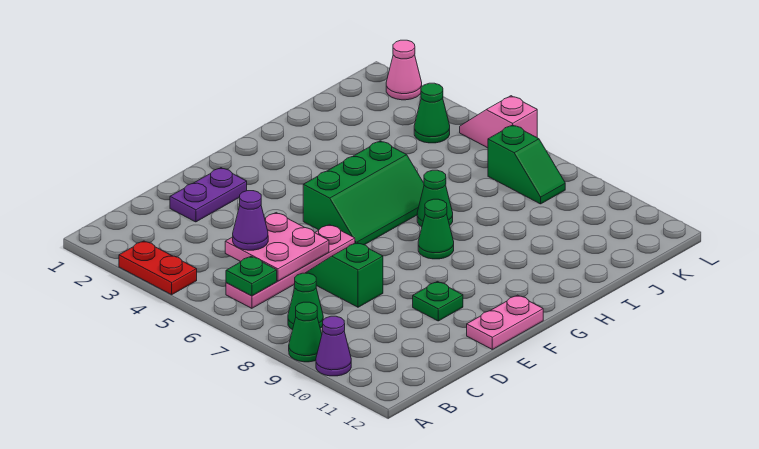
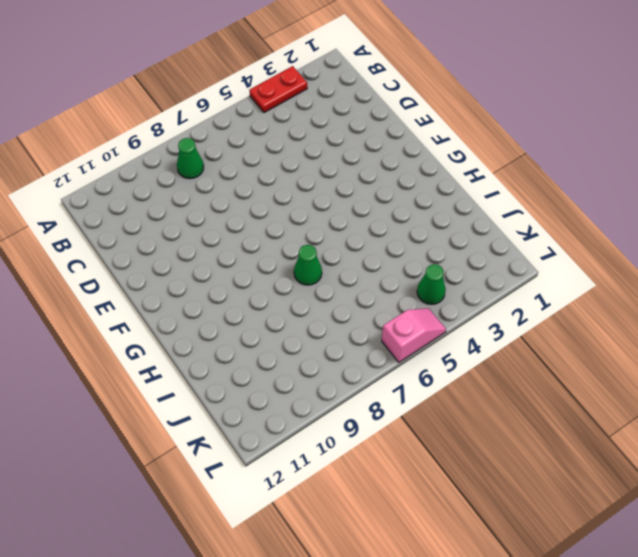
none -> green cone A9 level 1
none -> purple cone A10 level 1
none -> pink plate B6:E6 level 1

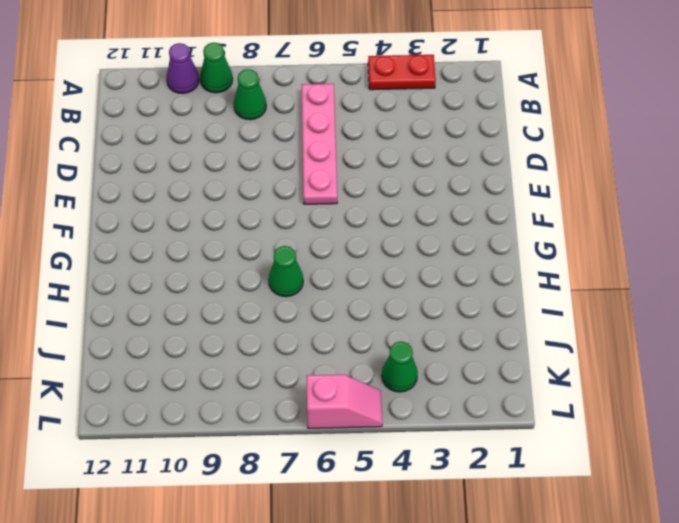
none -> purple plate D2:E2 level 1
none -> green slope D7:D8 level 1 top 8
none -> green plate E10 level 1

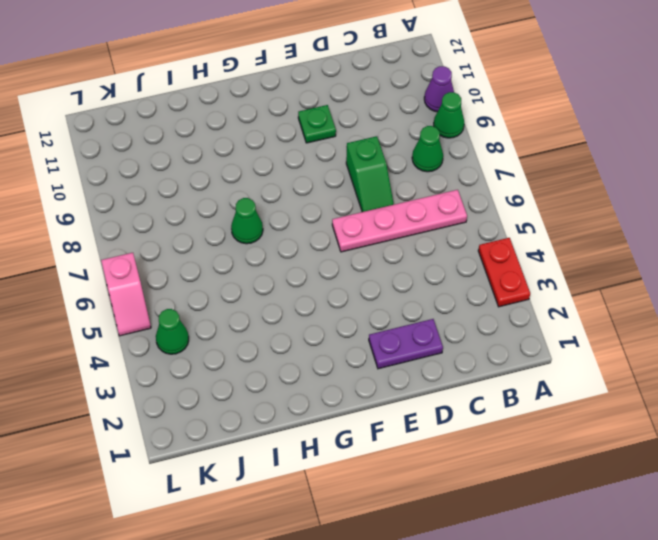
none -> pink plate E12:F12 level 1
none -> green slope F5:H6 level 1 top 5
none -> green cone G8 level 1

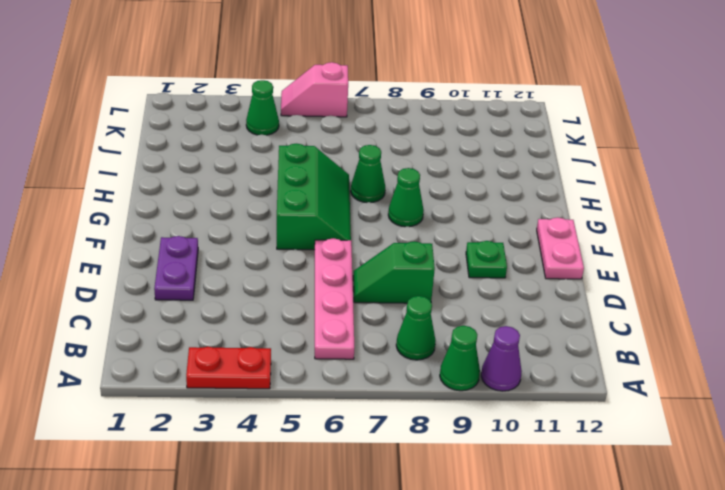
none -> green slope K7:K8 level 1 top 7
none -> pink cone L2 level 1
none -> green plate B6 level 2

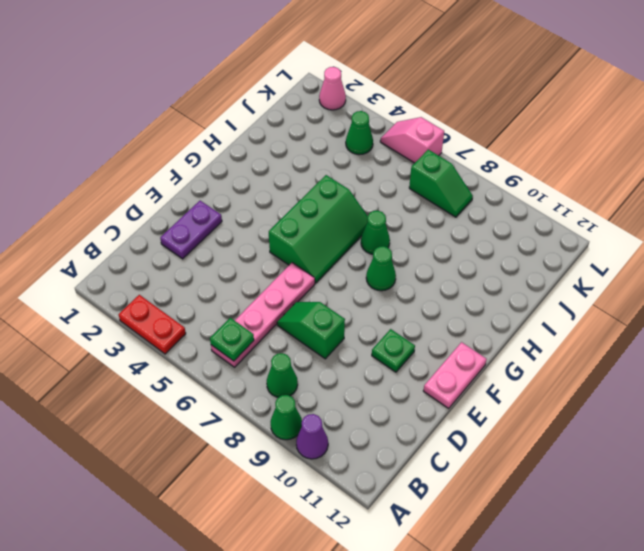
none -> pink plate C5:D6 level 2
none -> purple cone C5 level 3

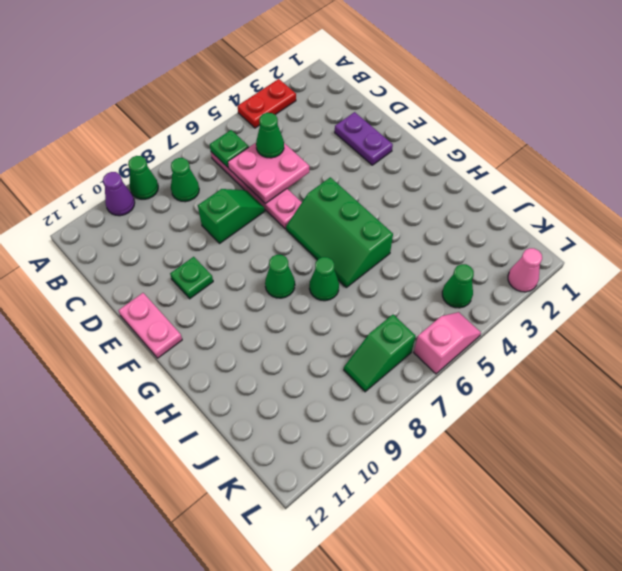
green cone C5 level 3 -> purple cone C5 level 3

